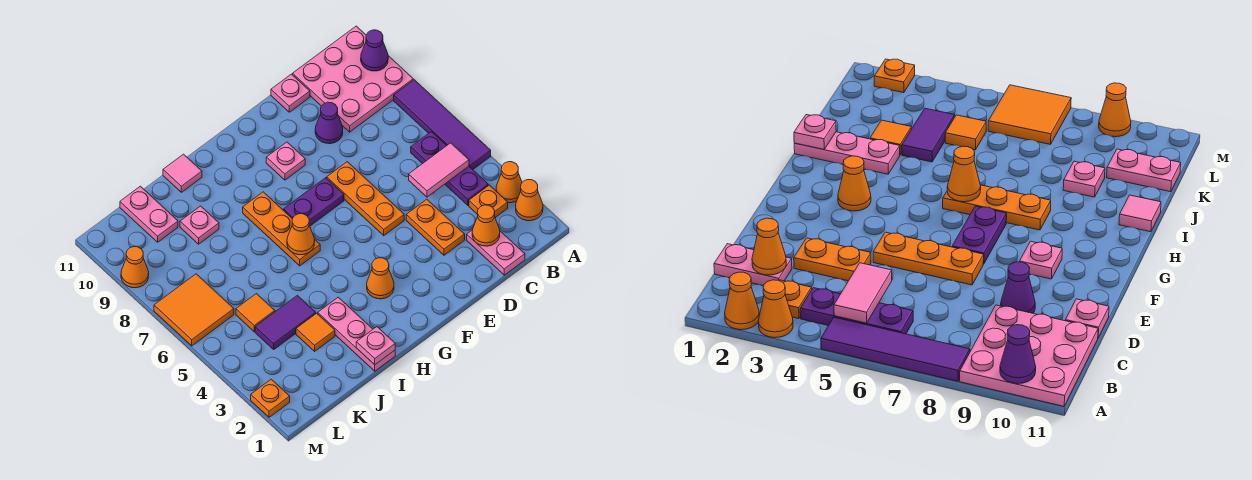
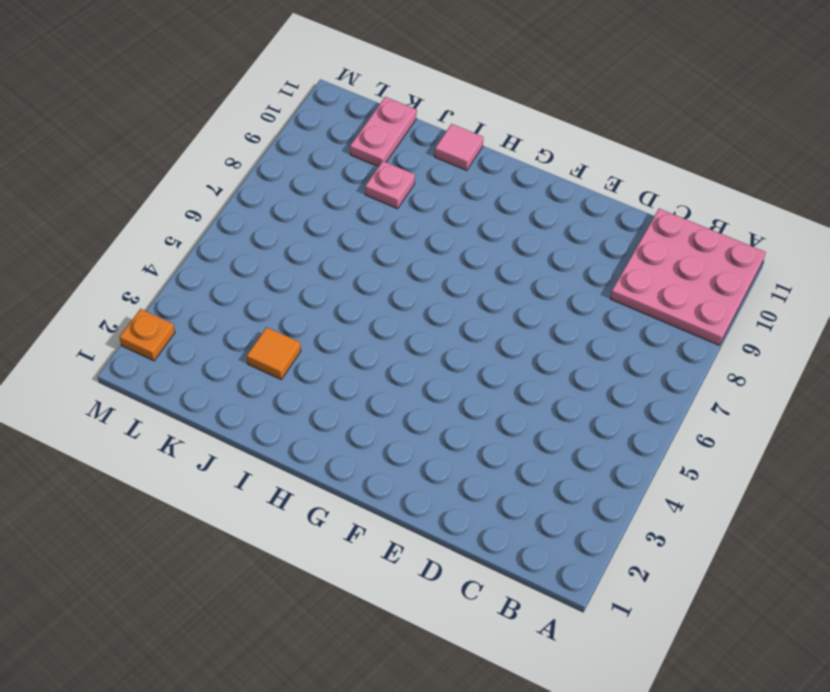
none -> orange cone A2 level 1
none -> orange cone A3 level 1
none -> purple tile A5:A8 level 1
none -> orange plate B3 level 1

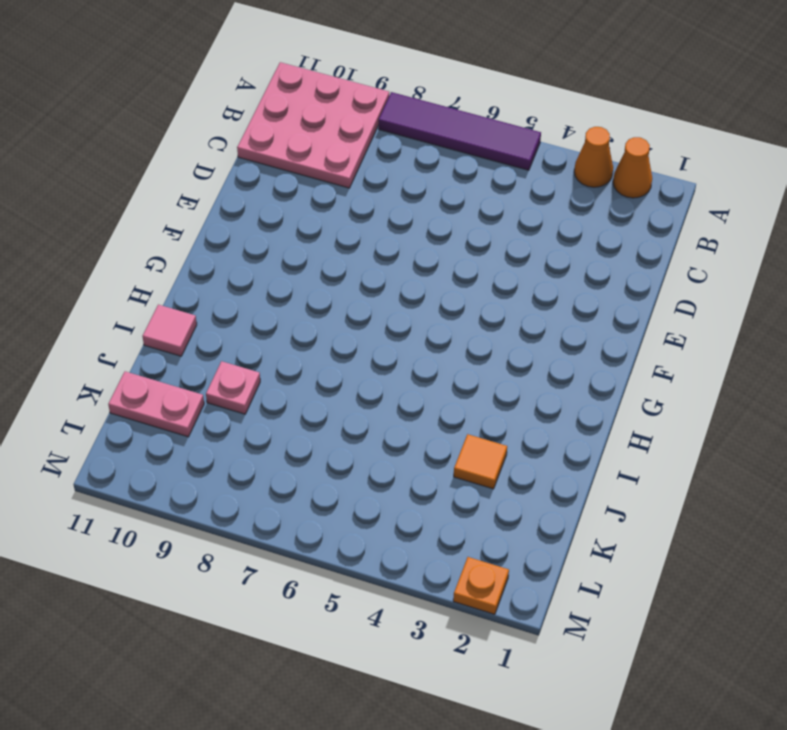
none -> orange plate B3 level 1
none -> purple plate B4:B6 level 1
none -> pink plate C1:C2 level 1
none -> orange plate D3:D4 level 1

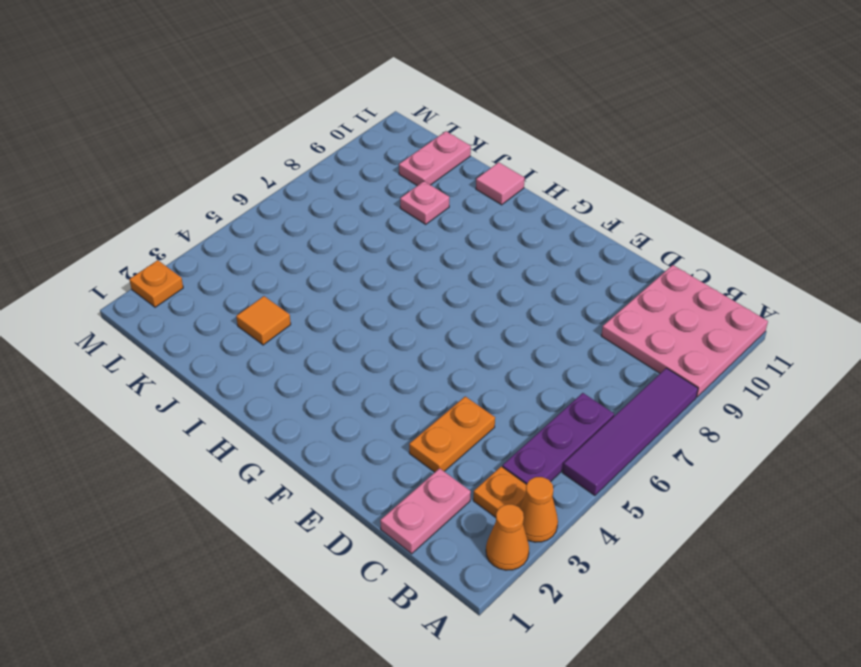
none -> purple cone D9 level 1
none -> pink plate D11 level 1
none -> orange plate E5:E7 level 1
none -> purple plate F7:G7 level 1

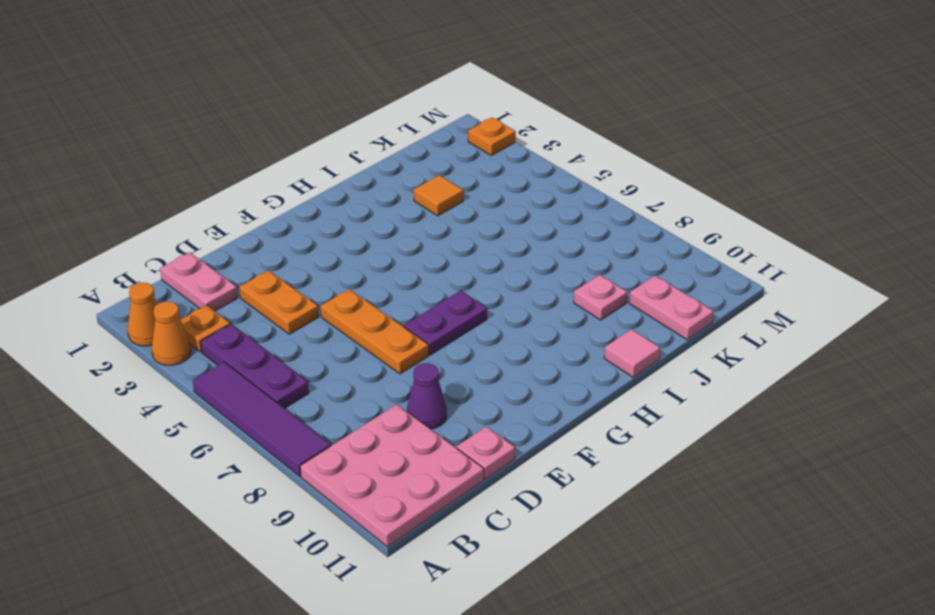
none -> pink plate F9 level 1
none -> orange cone G3 level 1
none -> orange plate H6:H8 level 1
none -> pink plate I1:I3 level 1

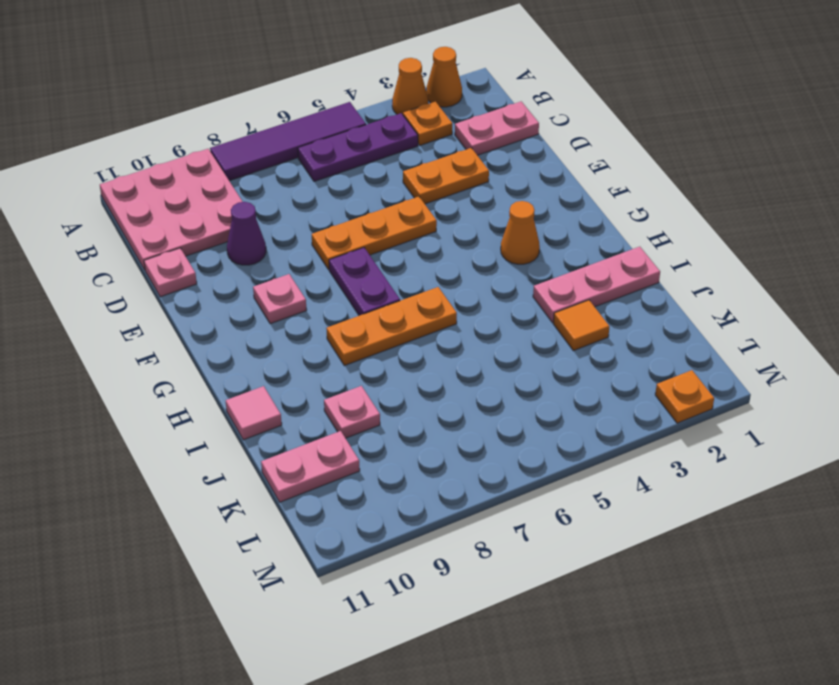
none -> purple tile J4:K4 level 1
none -> orange tile K5 level 1
none -> orange tile L6:M7 level 1
none -> orange cone M9 level 1

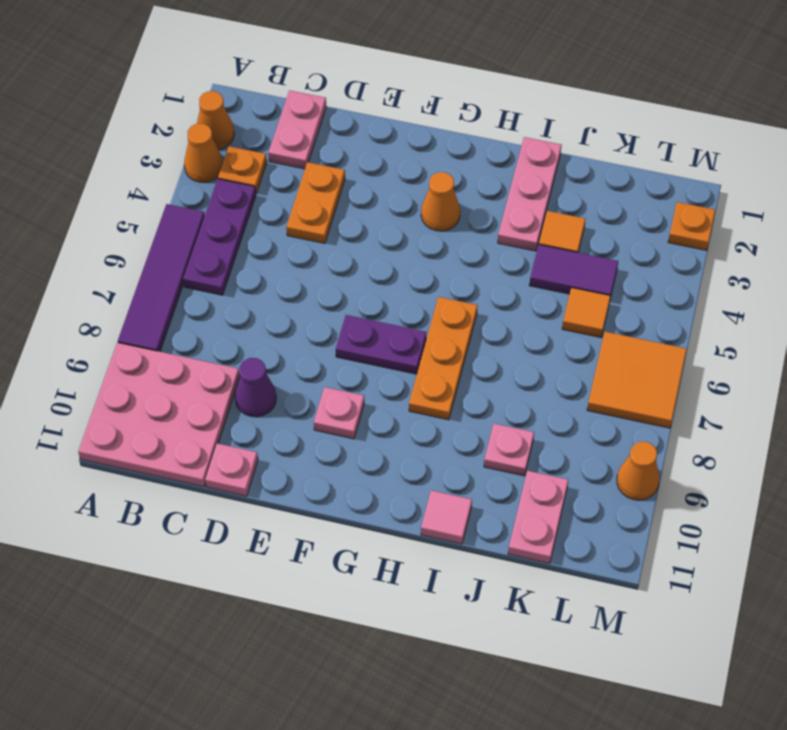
none -> orange plate E5:E7 level 1
none -> purple cone A10 level 2
none -> pink tile B5:C5 level 2
none -> orange cone C2 level 2

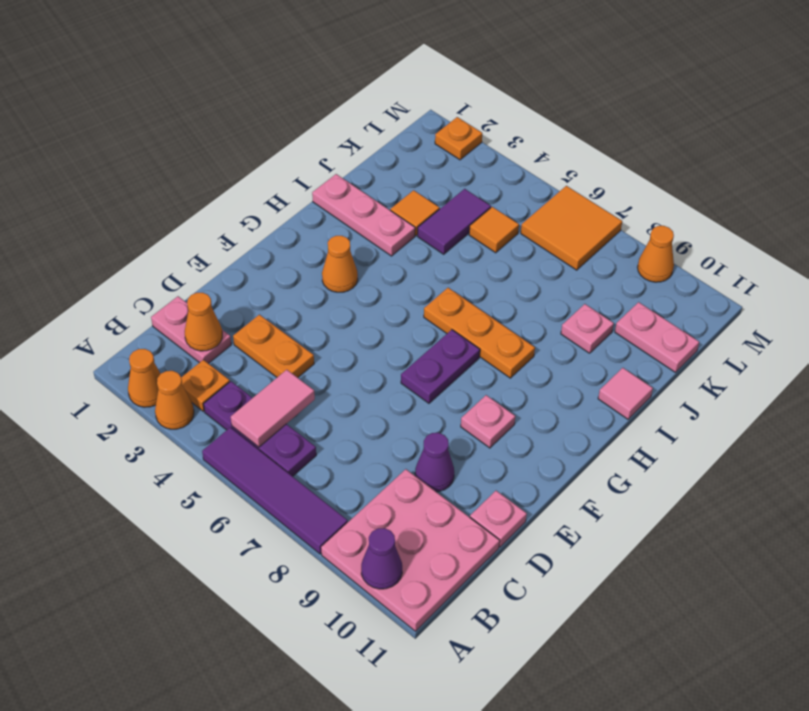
none -> orange plate E5:E7 level 1
none -> orange cone H6 level 2
none -> pink plate I1 level 2

